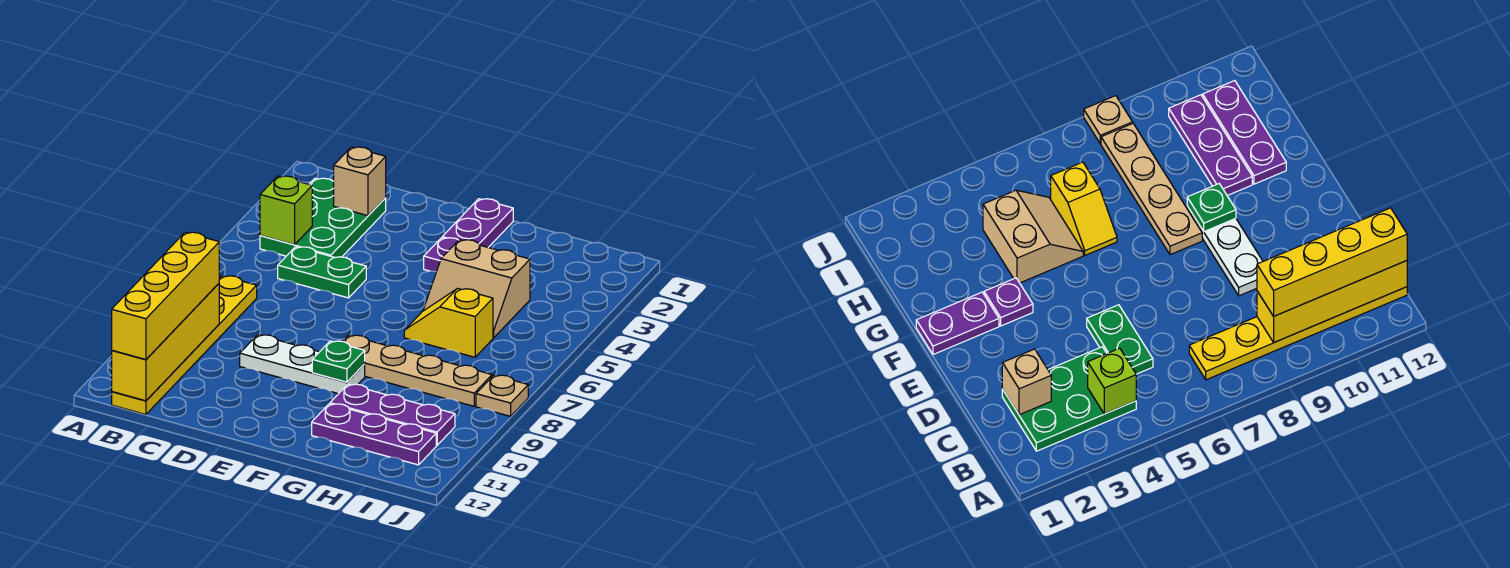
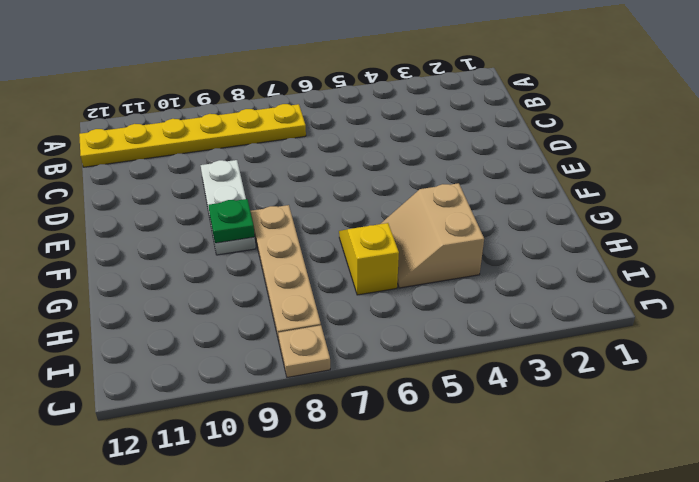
none -> green plate B2:C4 level 1
none -> green plate C5:D5 level 1
none -> purple plate F1:F2 level 1

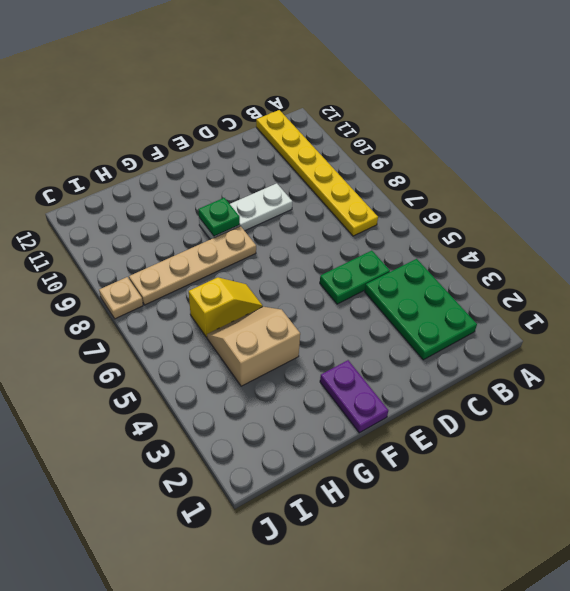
none -> purple plate F3 level 1
none -> purple plate G10:I10 level 1
none -> purple plate G11:I11 level 1

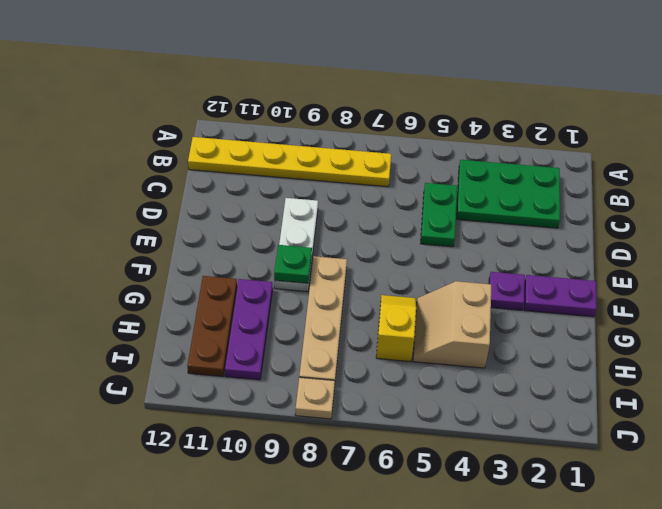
brown plate G11:I11 level 1 -> purple plate G11:I11 level 1
none -> lime brick B4 level 2
none -> yellow brick B9:B12 level 2
none -> tan brick C2 level 2

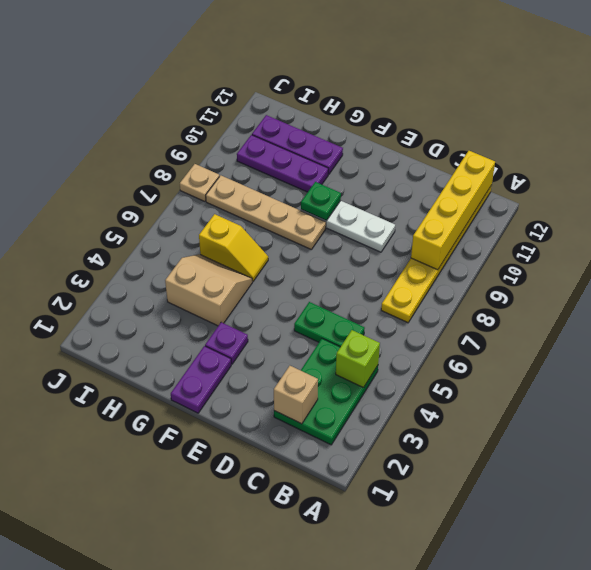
none -> yellow brick B9:B12 level 3

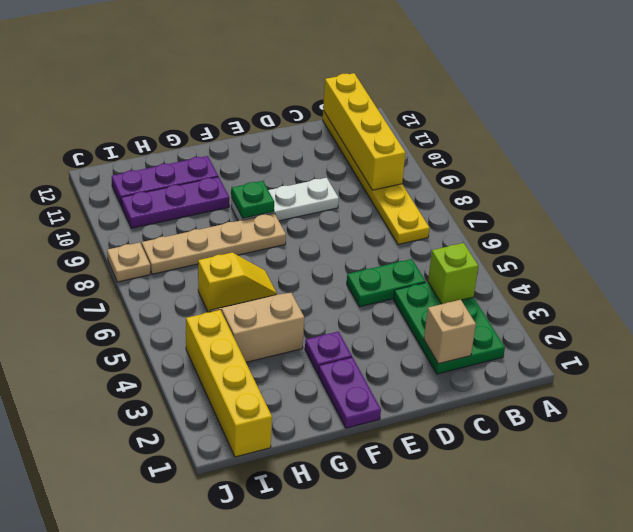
yellow brick I1:I4 level 1 -> yellow brick B9:B12 level 3

